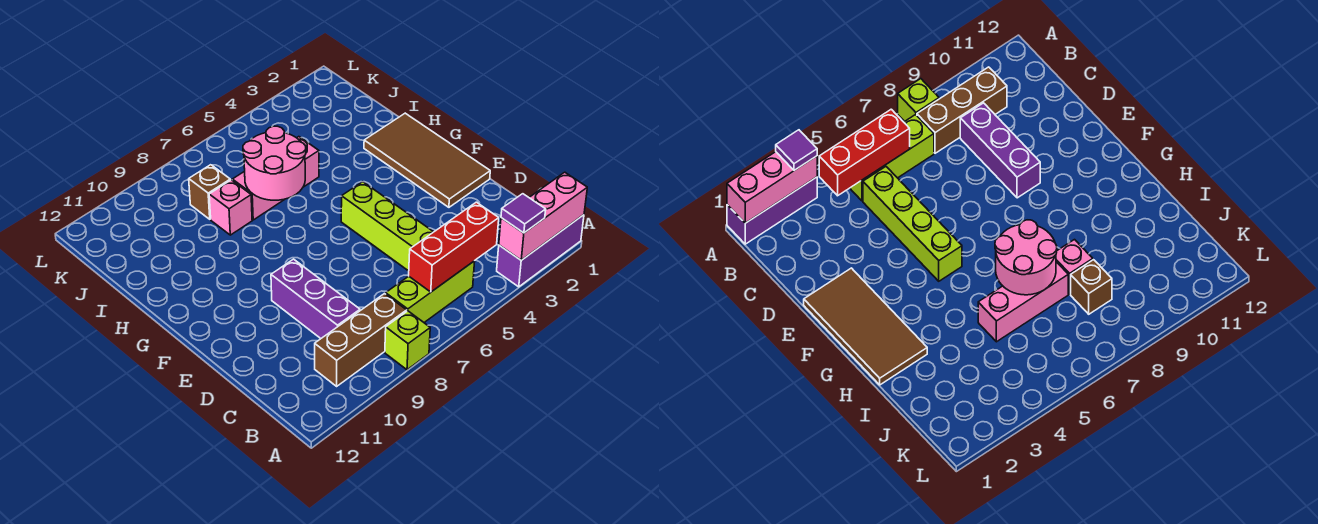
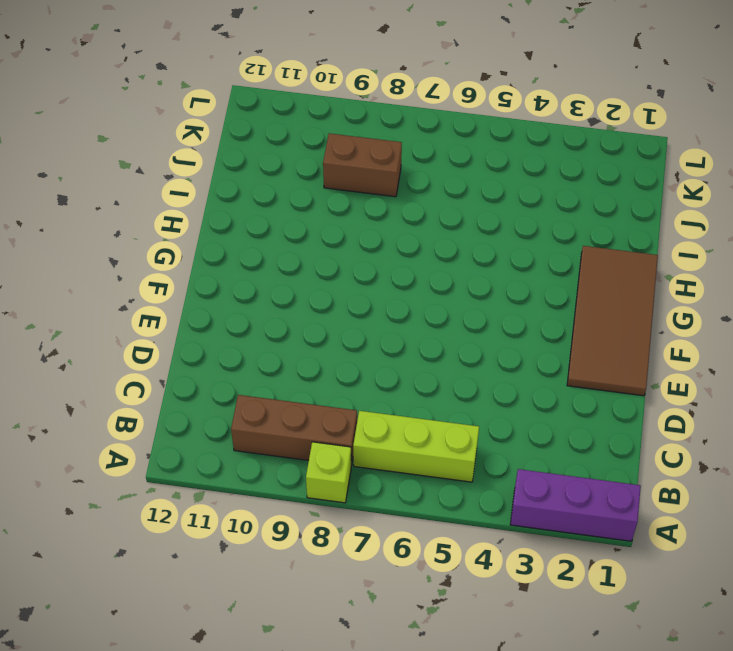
brown brick J8:J9 level 1 -> brown brick J8 level 1
none -> lime brick C5:F5 level 1
none -> purple brick C9:E9 level 1
none -> pink brick I5:I7 level 1

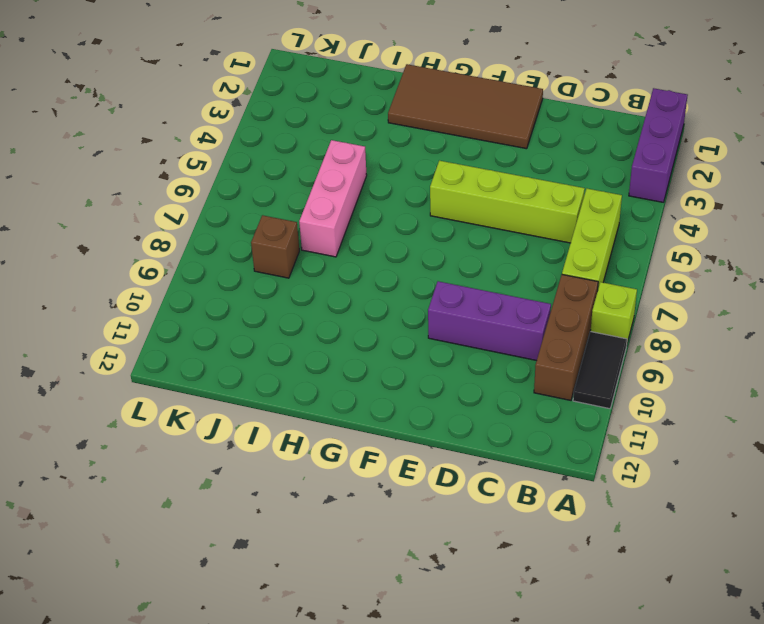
black tile A9:A10 level 1 -> none
none -> pink brick I8 level 1
none -> pink brick A1:A3 level 2
none -> red brick B4:B6 level 2

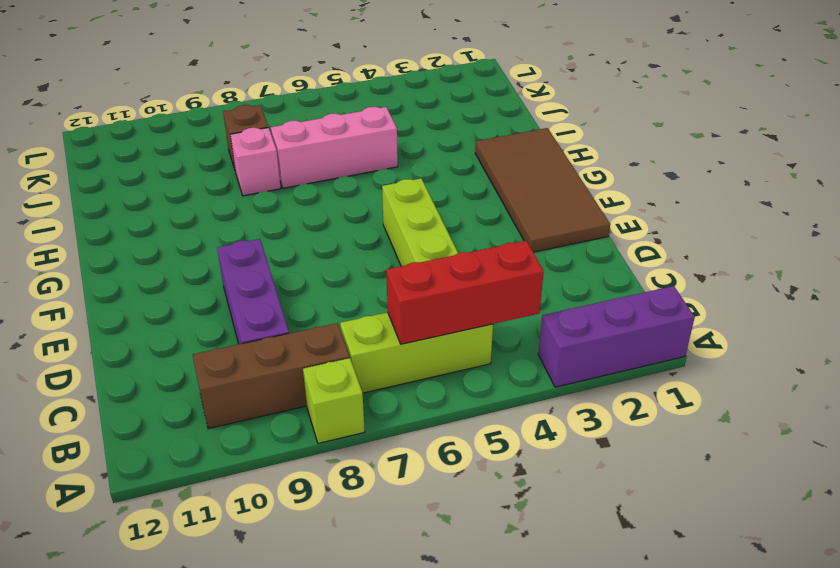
none -> pink brick A1:A3 level 2
none -> pink round brick H6:I7 level 2
none -> purple tile A3 level 3

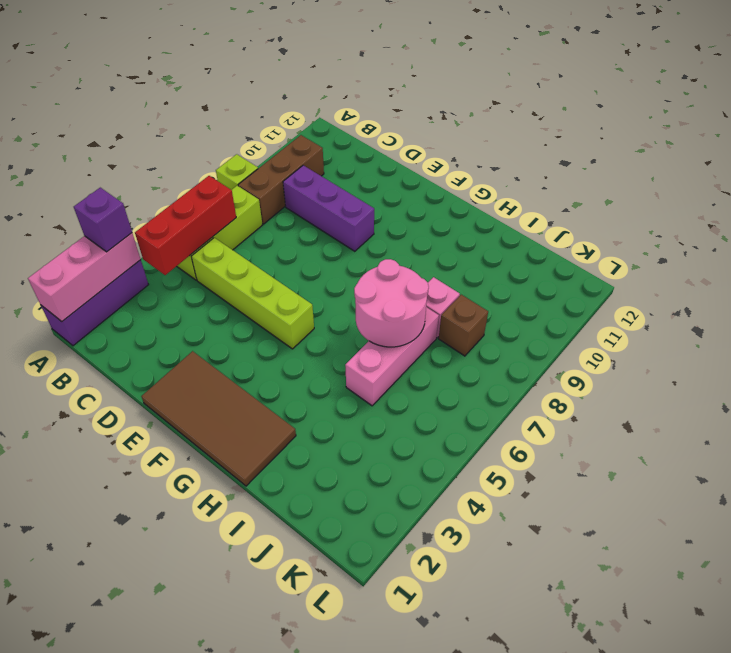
purple brick A3 level 3 -> purple tile A3 level 3

